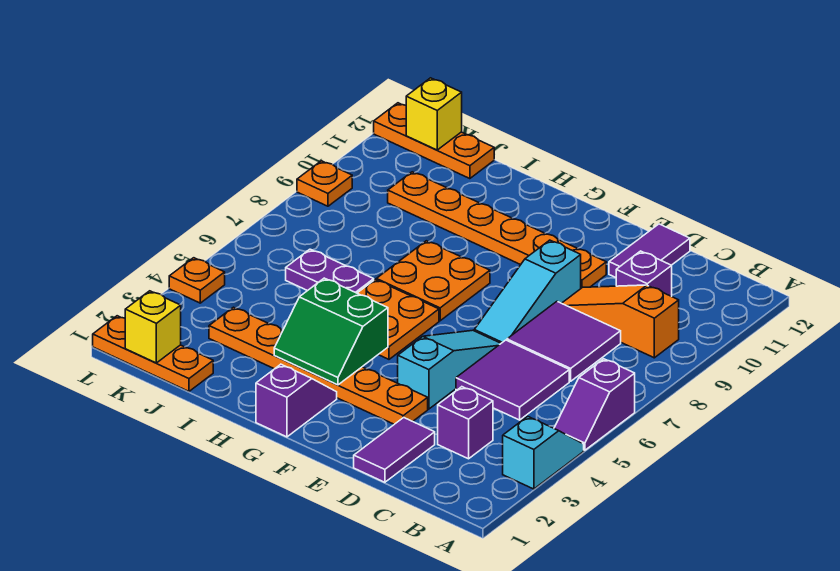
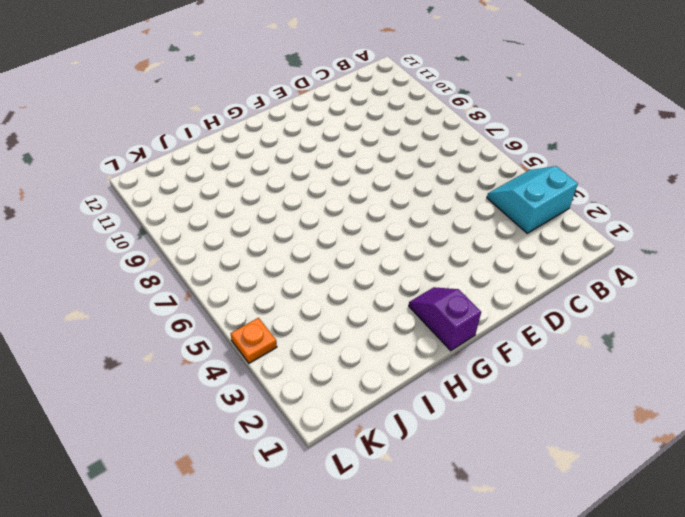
cyan slope A3:B4 level 1 top 3 -> cyan slope A3:A4 level 1 top 3
none -> purple slope A5:A6 level 1 top 6
none -> orange slope B9:D9 level 1 top B
none -> purple brick C3 level 1

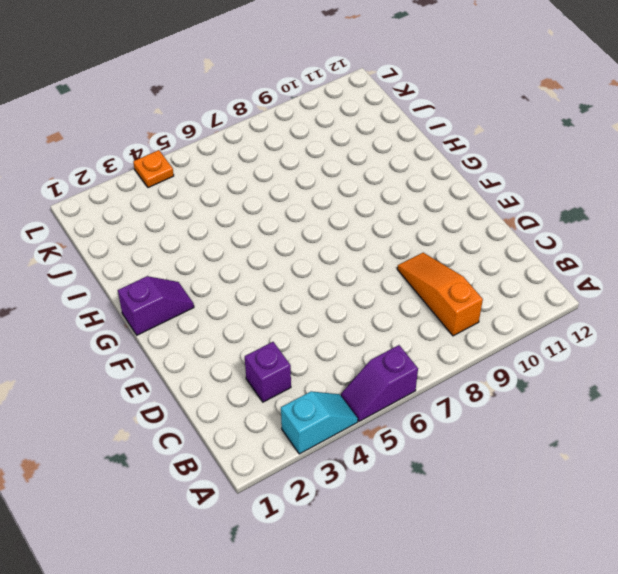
none -> purple tile C5:D6 level 1
none -> purple tile C7:D8 level 1
none -> purple brick C10 level 1

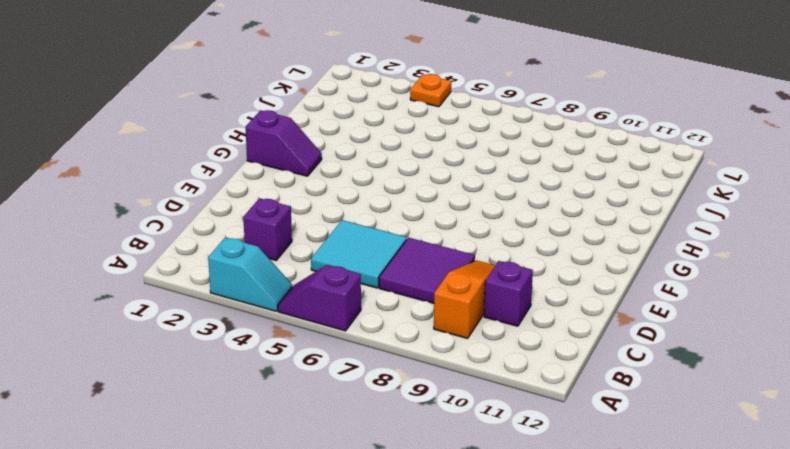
cyan tile C5:D6 level 1 -> purple tile C5:D6 level 1
none -> purple tile D1:D2 level 1
none -> purple tile D11:D12 level 1
none -> orange plate E3:J3 level 1

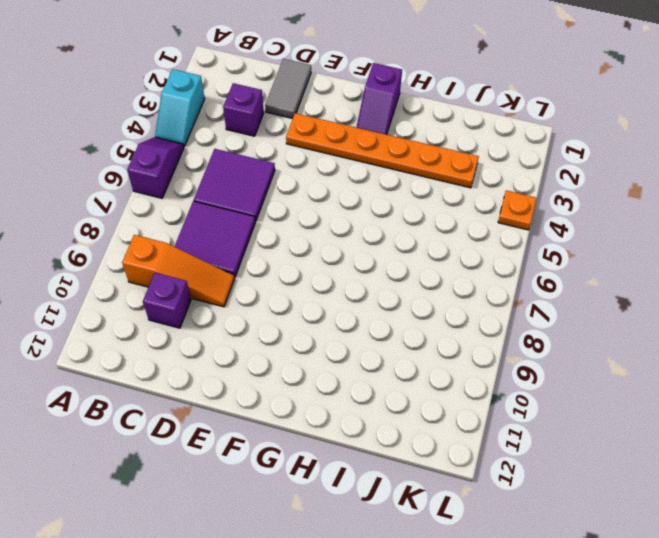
grey tile D1:D2 level 1 -> purple tile D1:D2 level 1
none -> purple tile D11:D12 level 1
none -> cyan slope E4:E6 level 1 top 4
none -> cyan slope E7:E9 level 1 top 9

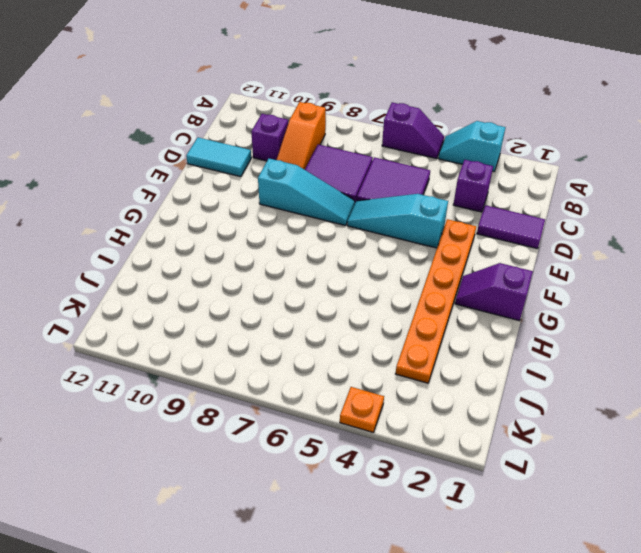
cyan tile D11:D12 level 1 -> purple tile D11:D12 level 1
none -> orange plate E10:J10 level 1
none -> orange plate G5:H6 level 1
none -> orange plate G7:H8 level 1

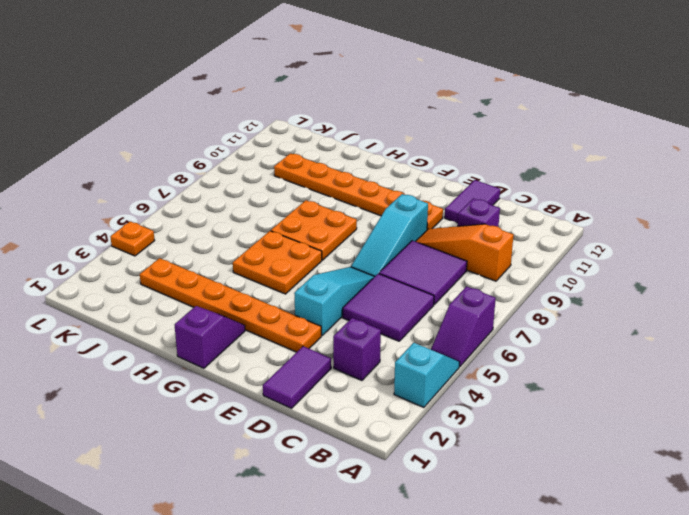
none -> purple plate I6:J6 level 1
none -> orange plate J1:L1 level 1
none -> orange plate J12:L12 level 1

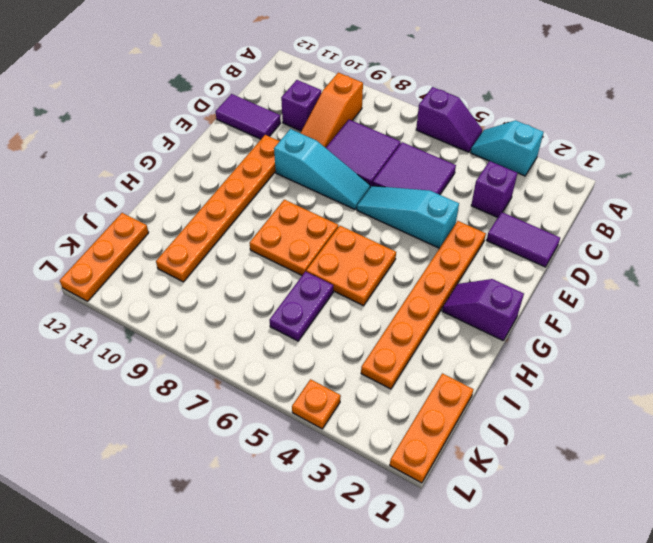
none -> orange plate L9 level 1
none -> green slope G3:H4 level 2 top 4
none -> yellow brick K1 level 2

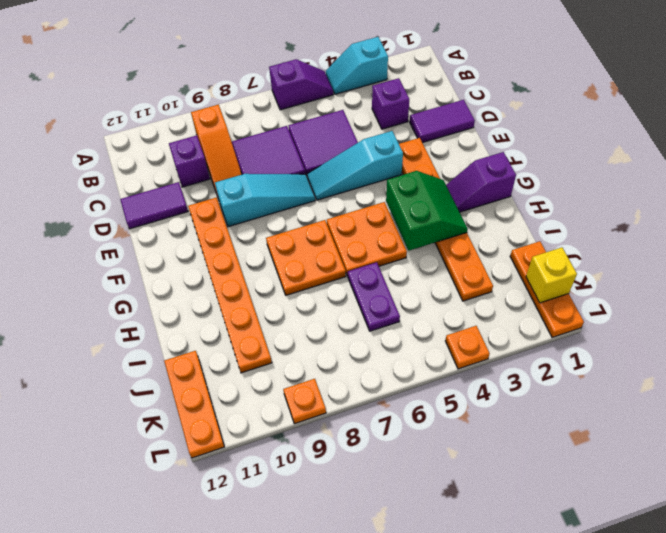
none -> yellow brick K12 level 2

